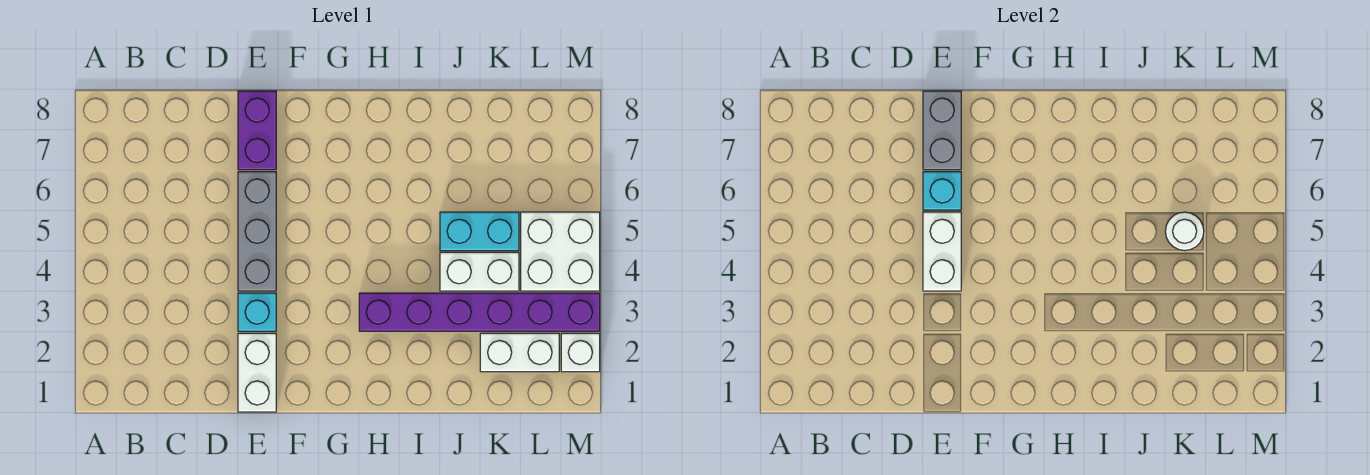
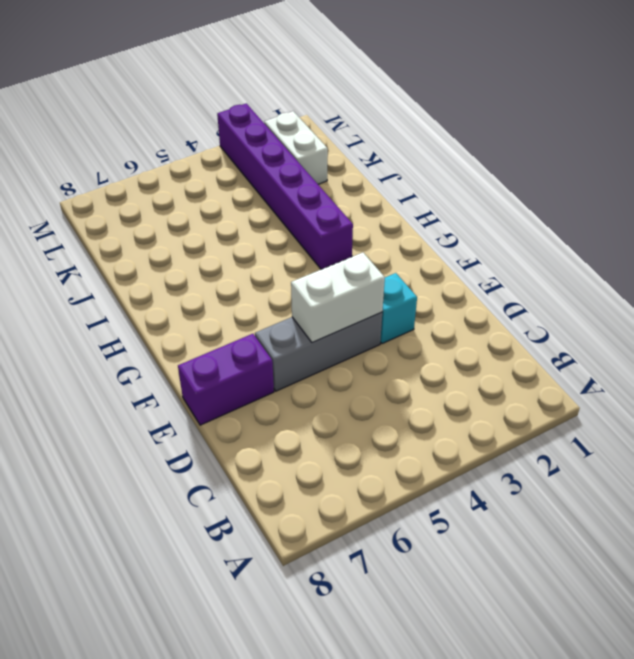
none -> white brick E1:E2 level 1
none -> white brick J4:K4 level 1
none -> cyan brick J5:K5 level 1

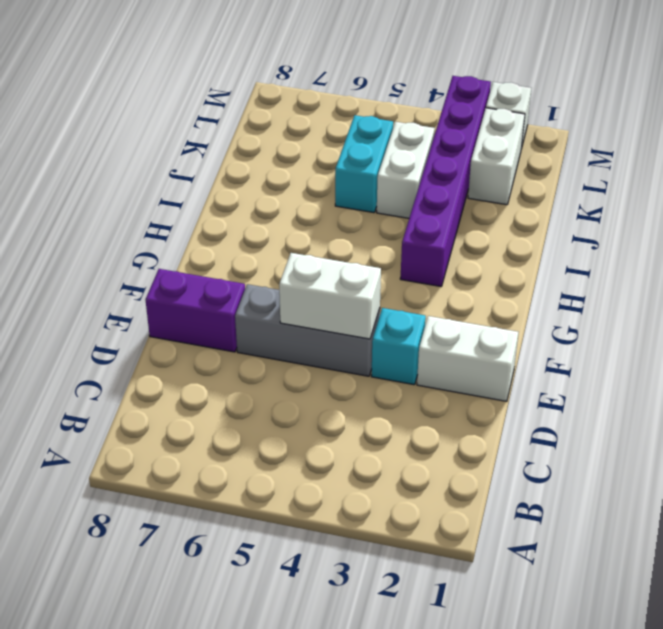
none -> white brick L4:M5 level 1
none -> cyan brick E6 level 2
none -> grey brick E7:E8 level 2

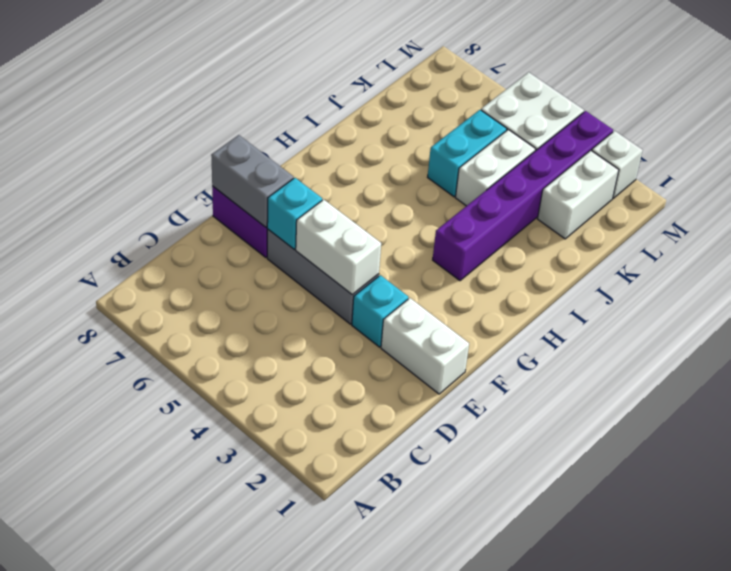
none -> white round brick K5 level 2

